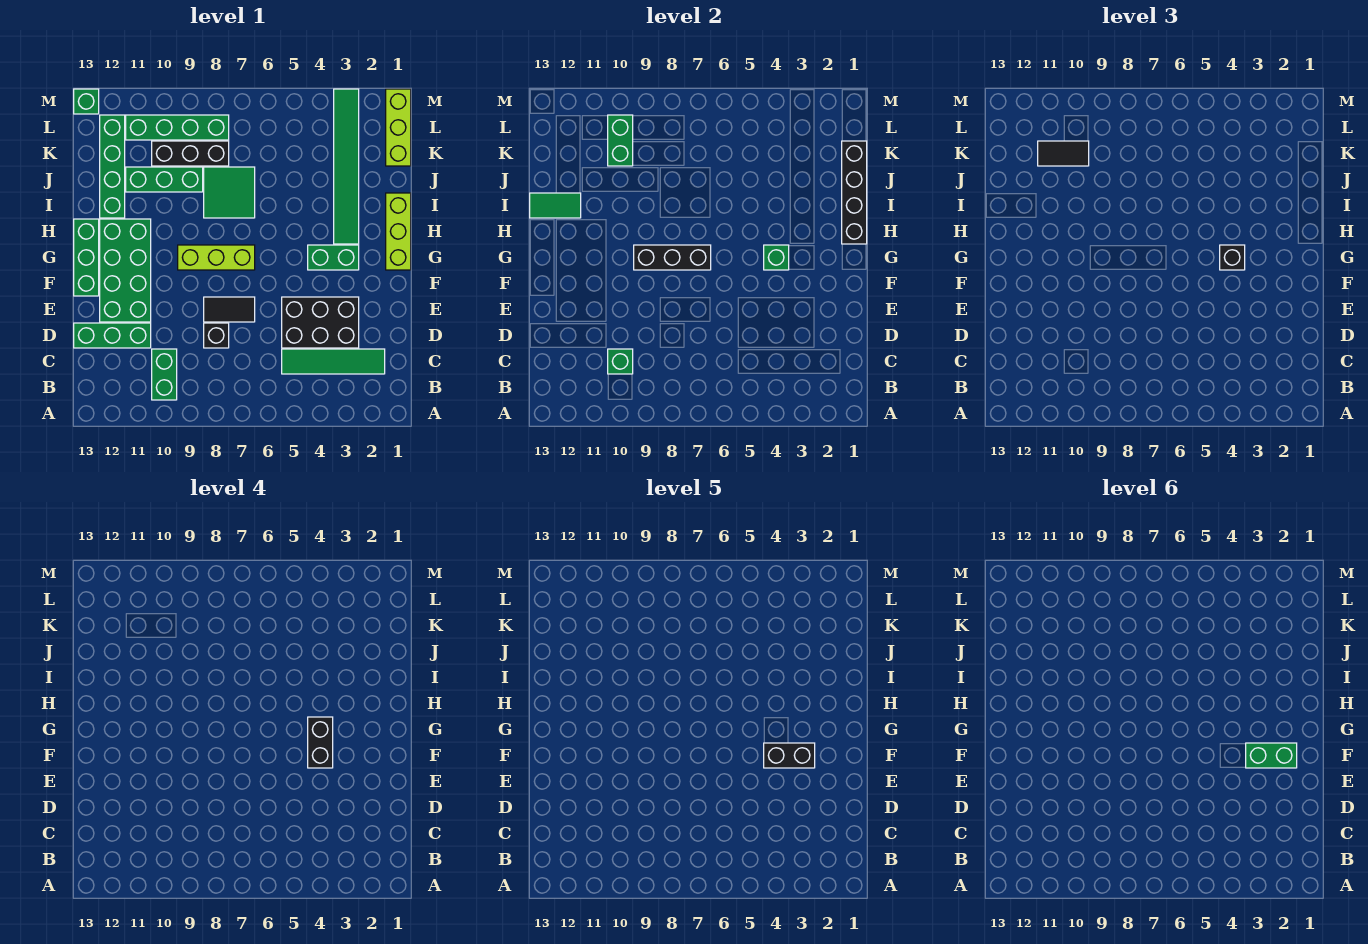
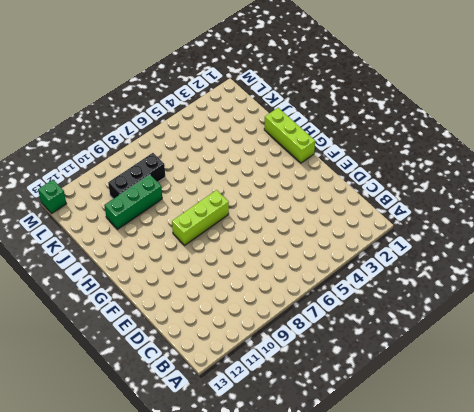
none -> green brick B10:C10 level 1
none -> green tile C2:C5 level 1
none -> black brick D3:E5 level 1
none -> black brick D8 level 1

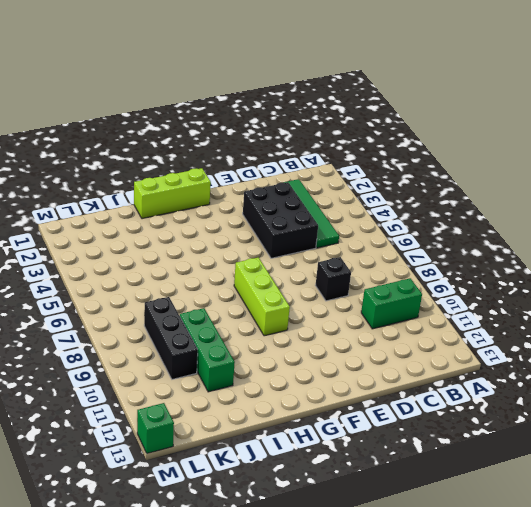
none -> green brick D11:D13 level 1
none -> black tile E7:E8 level 1
none -> green brick E11:H12 level 1
none -> green brick F13:H13 level 1

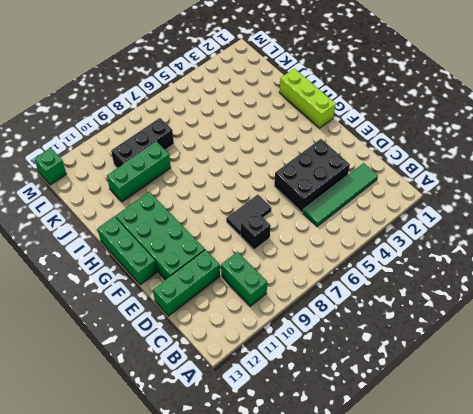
none -> green brick G3:G4 level 1
none -> lime brick G7:G9 level 1
none -> green tile H3:M3 level 1
none -> green tile I7:J8 level 1

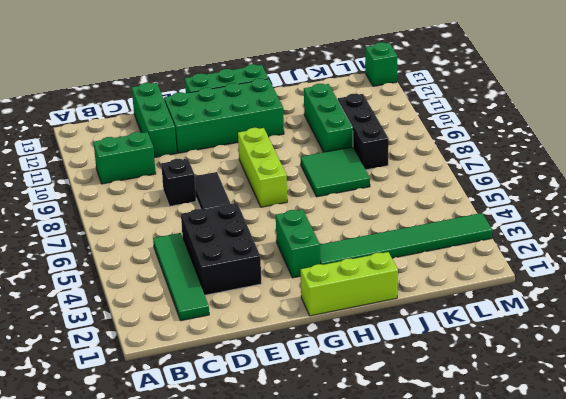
none -> green brick I12:L12 level 1
none -> lime brick K1:M1 level 1
none -> green brick L8:L11 level 1
none -> green brick C10 level 2

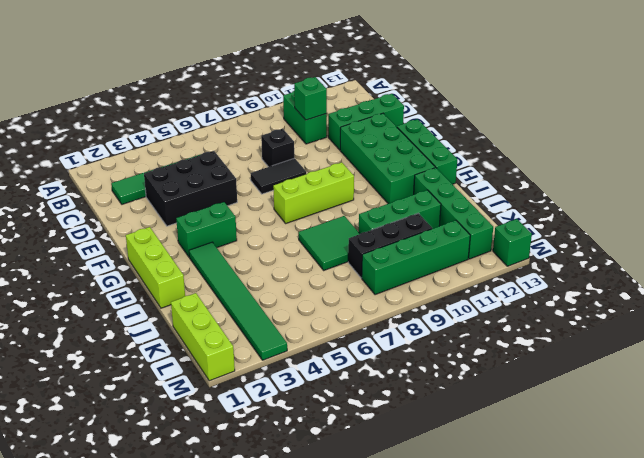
none -> green brick G4 level 2
none -> black brick G7:G9 level 2
none -> black brick H1:K1 level 2
none -> green tile I12:I13 level 2

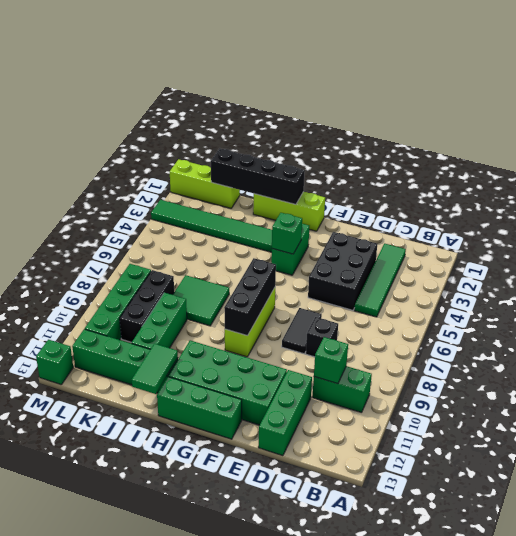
none -> green brick K10:L10 level 2
none -> black brick G4 level 3
none -> black tile K10:K11 level 3
none -> black brick F4:G4 level 4

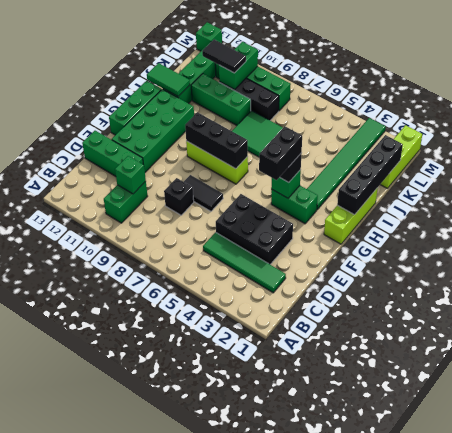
none -> black brick F3:F4 level 5
none -> green brick F2:F3 level 6

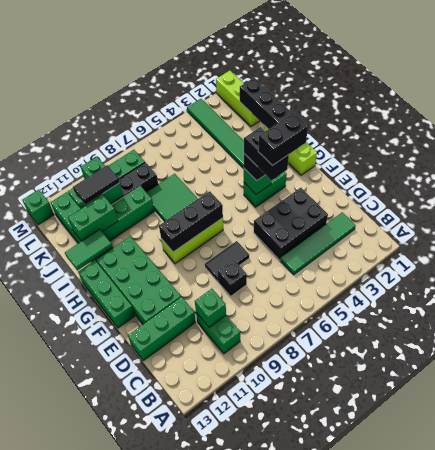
green brick J11:J12 level 2 -> green brick F2:F3 level 6

